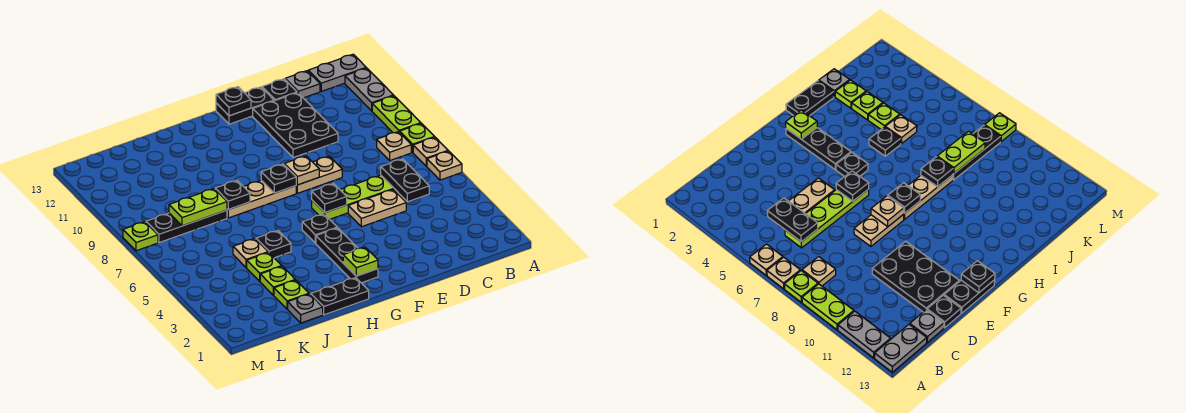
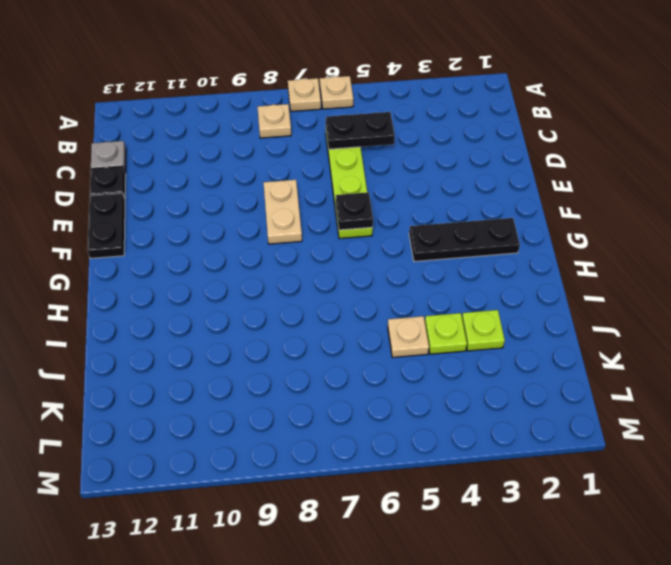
none -> lime plate A8 level 1
none -> lime plate A9:A10 level 1
none -> grey plate A11:A12 level 1
none -> grey plate A13:B13 level 1

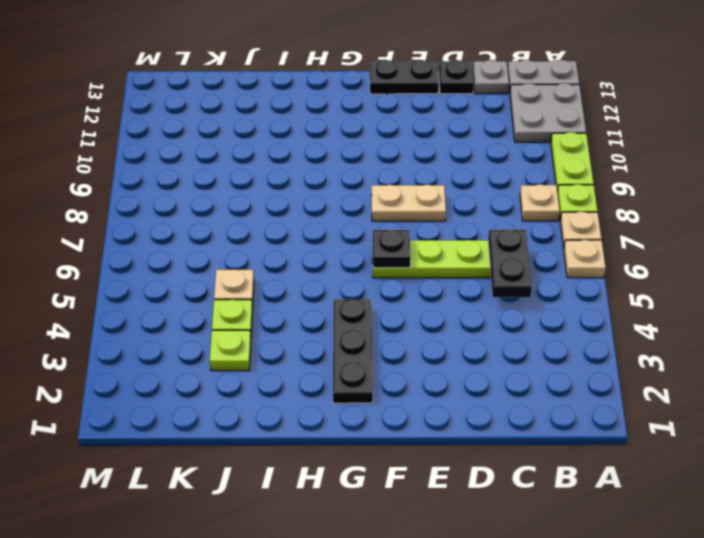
grey plate A11:B12 level 1 -> grey plate A11:A12 level 1
none -> tan plate D5:E5 level 1
none -> black plate D10:E12 level 1
none -> black plate G5 level 1
none -> tan plate G8:I8 level 1

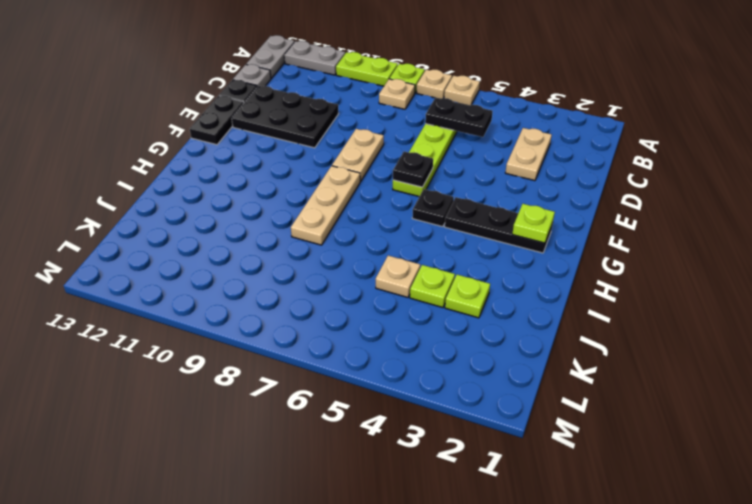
tan plate C3:D3 level 1 -> tan plate D5:E5 level 1
none -> black plate H1:I1 level 1
none -> black plate I5 level 1
none -> grey plate J1 level 1
none -> lime plate J2 level 1

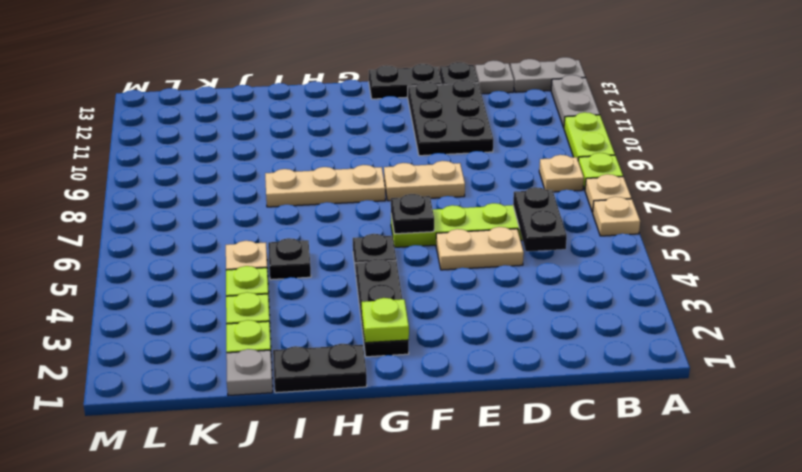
none -> black plate J8:L8 level 1
none -> lime plate M8 level 1
none -> tan plate F8 level 2
none -> black plate F13 level 2

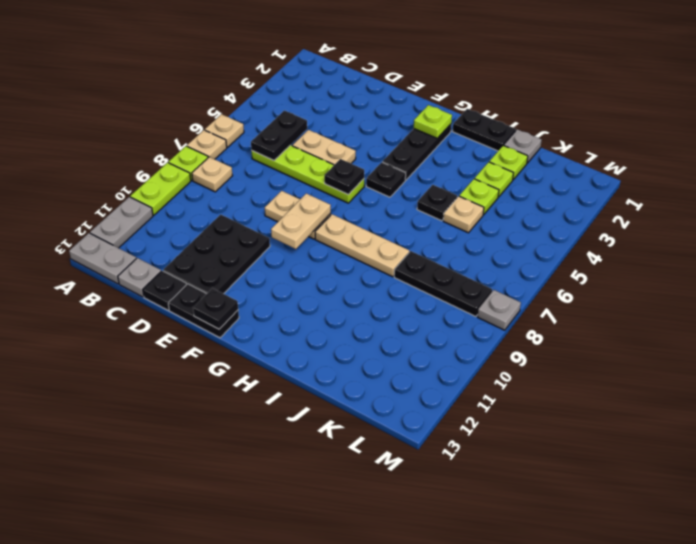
tan plate F8:F9 level 2 -> tan plate F8 level 2
grey plate M8 level 1 -> lime plate M8 level 1
none -> black plate G8 level 2
none -> black plate I8 level 2
none -> lime plate J8:K8 level 2

